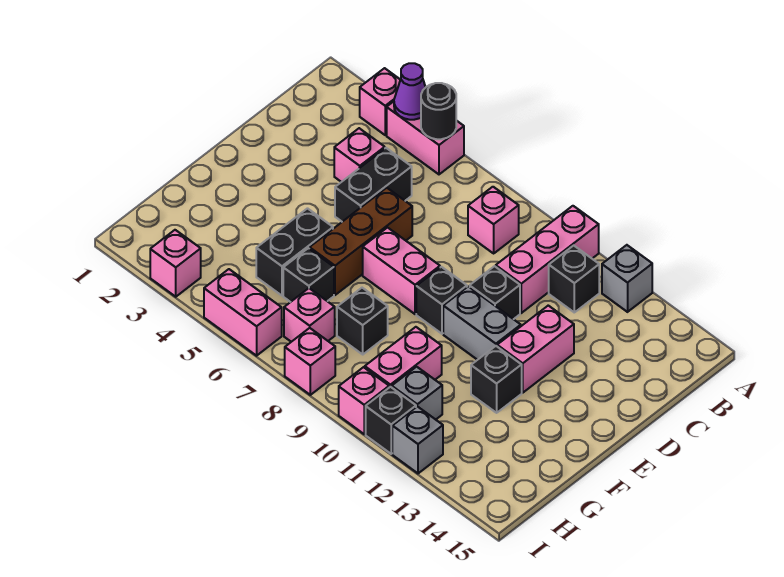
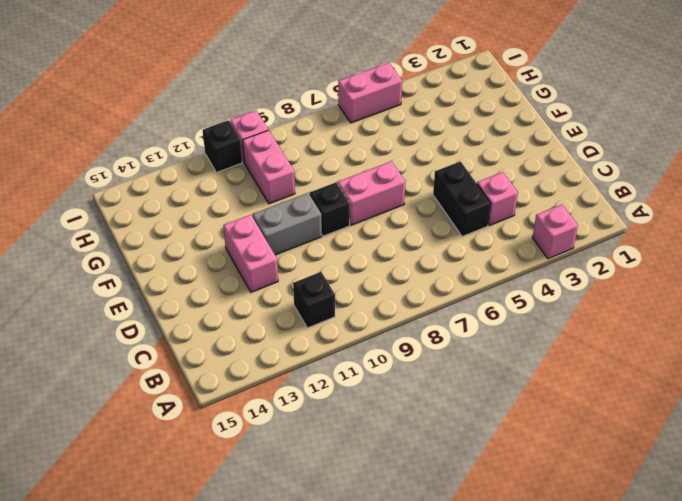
none -> pink brick A4:A5 level 1
none -> pink brick A10:C10 level 1
none -> grey brick A12 level 1

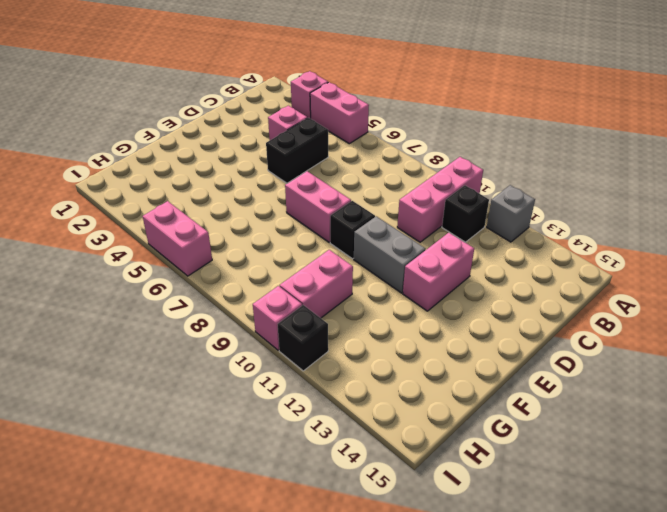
none -> pink brick B8 level 1
none -> brown brick D6:F6 level 1
none -> black brick D10 level 1

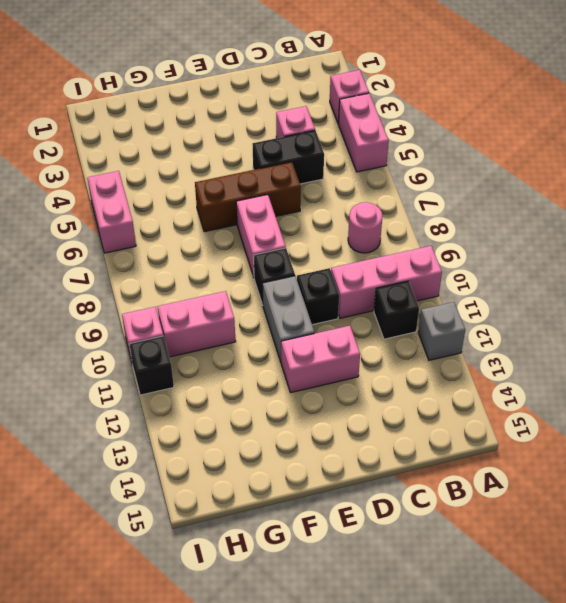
pink round brick B8 level 1 -> pink brick B8 level 1
none -> black brick F5:G5 level 1
none -> black brick F12 level 1
none -> black brick G6 level 1

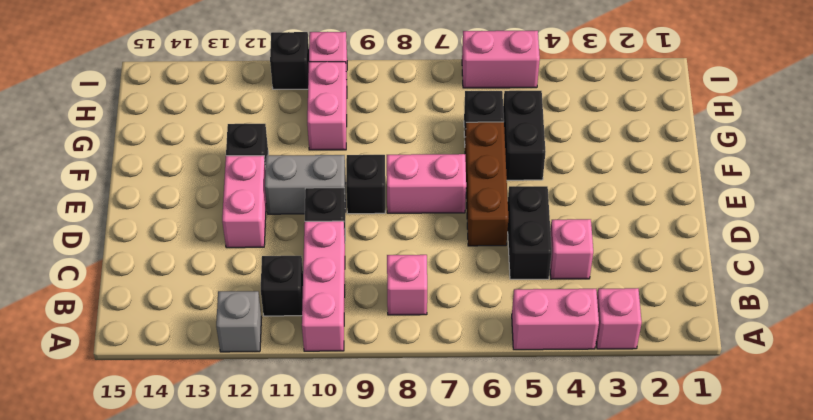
none -> black brick G8 level 1
none -> pink brick H7 level 1
none -> grey brick H11 level 1

